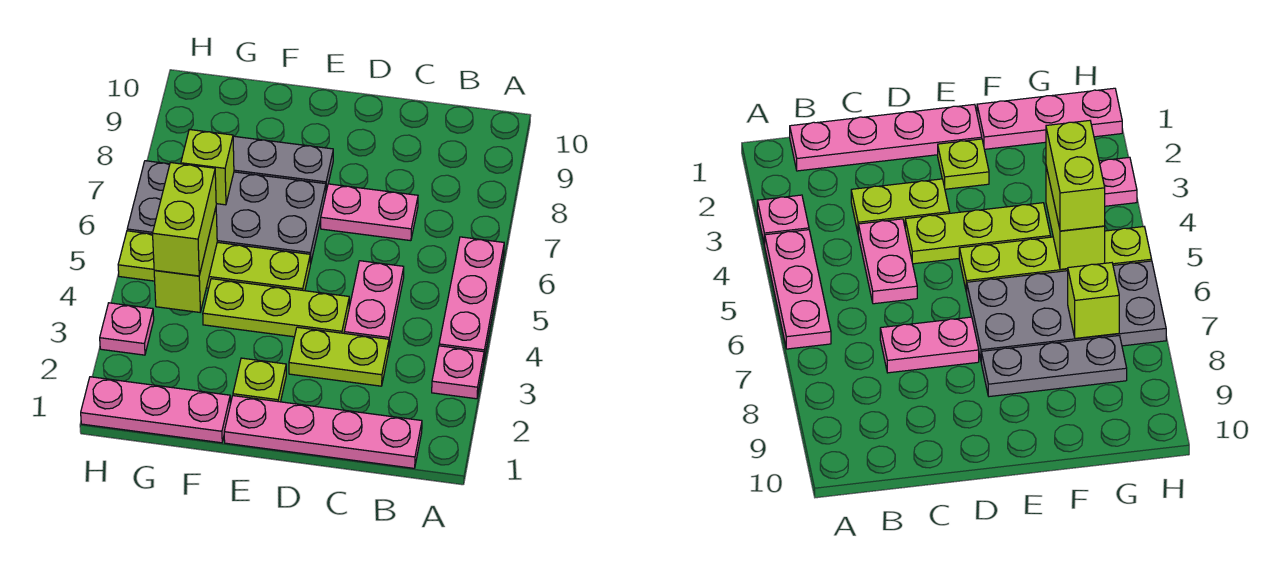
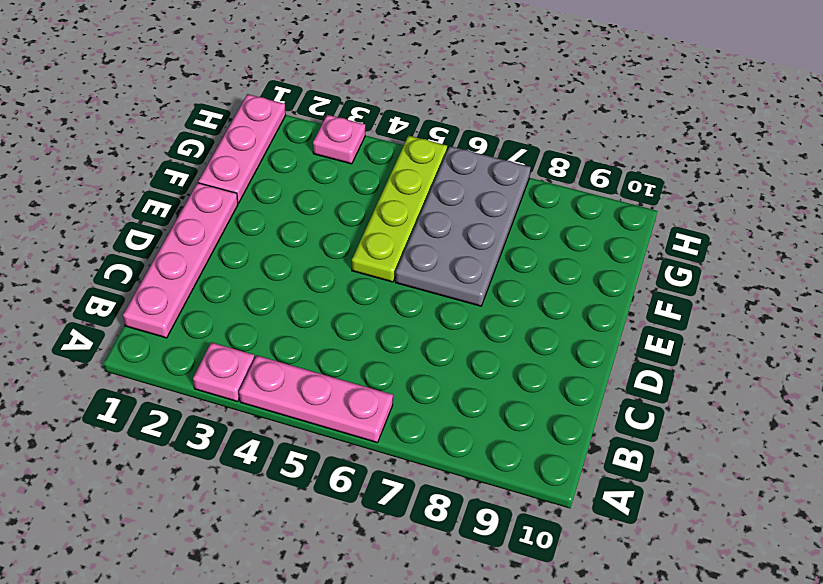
none -> lime plate C3:D3 level 1
none -> pink plate C4:C5 level 1
none -> pink plate C7:D7 level 1

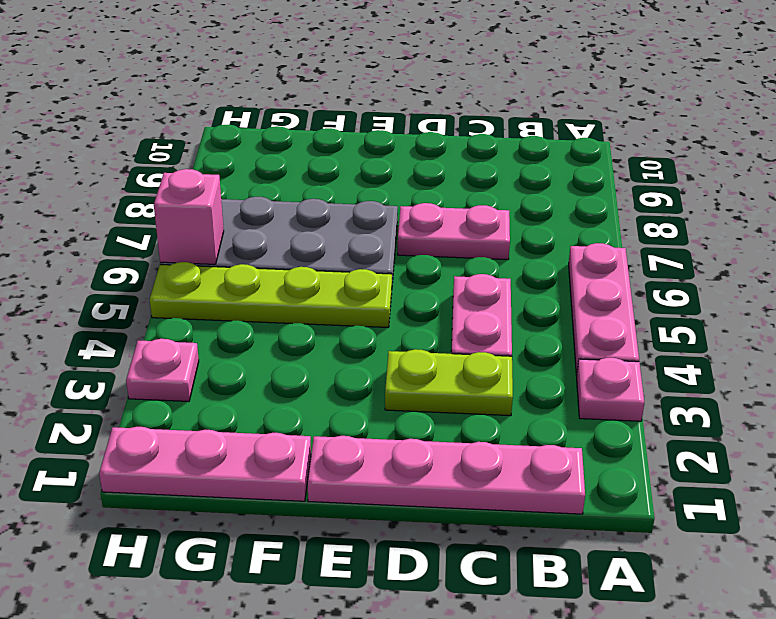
pink brick H6 level 2 -> none
none -> lime plate D4:F4 level 1
none -> lime plate E2 level 1
none -> grey plate E8:G8 level 1

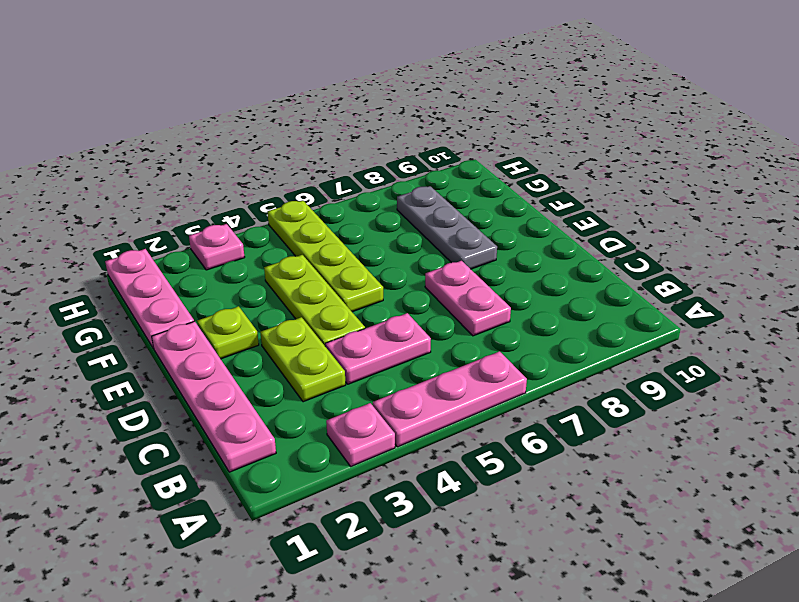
none -> grey plate E6:H7 level 1
none -> lime brick G4:G5 level 2
none -> lime brick G7 level 2

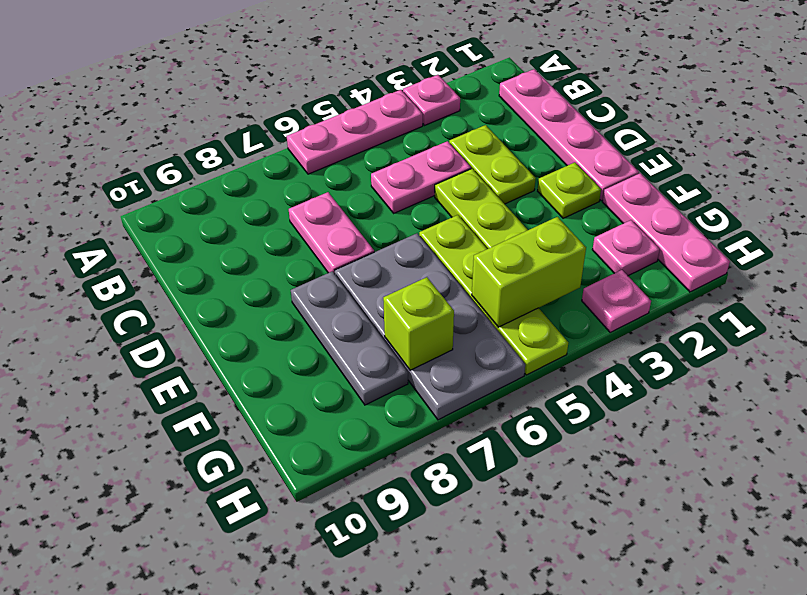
pink plate G2 level 1 -> none
none -> lime brick G4:G5 level 3

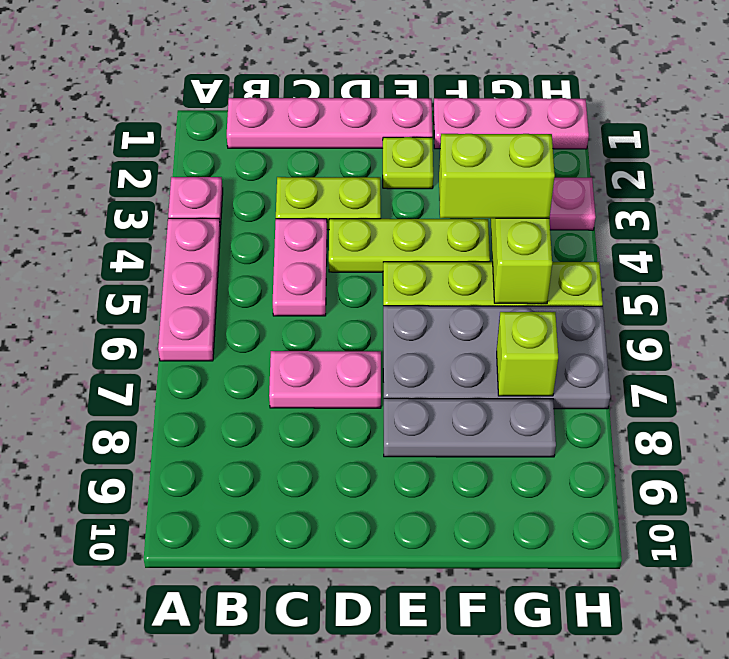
lime brick F4:G4 level 3 -> lime brick G4:G5 level 3

